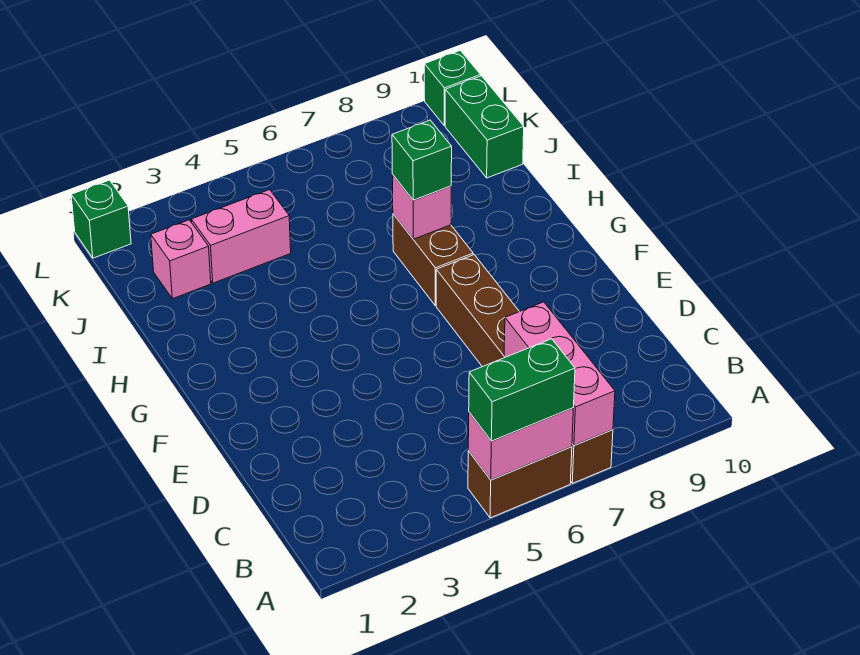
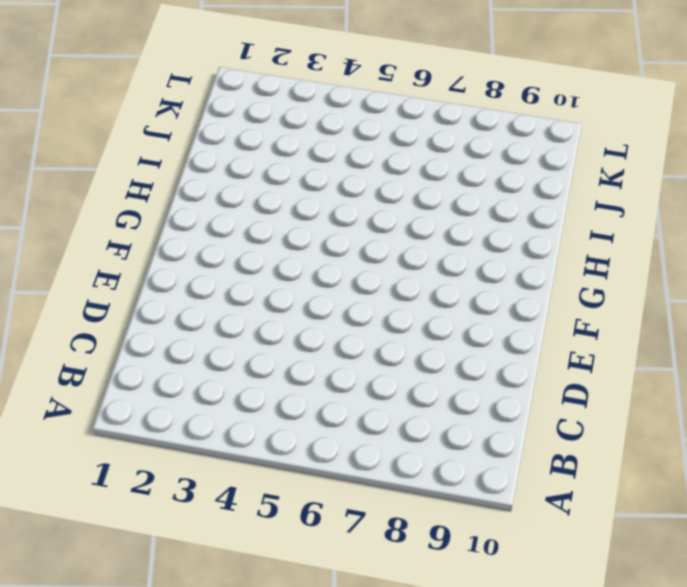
none -> brown brick A5:A6 level 1
none -> brown brick A7:F7 level 1
none -> brown brick G7:H7 level 1

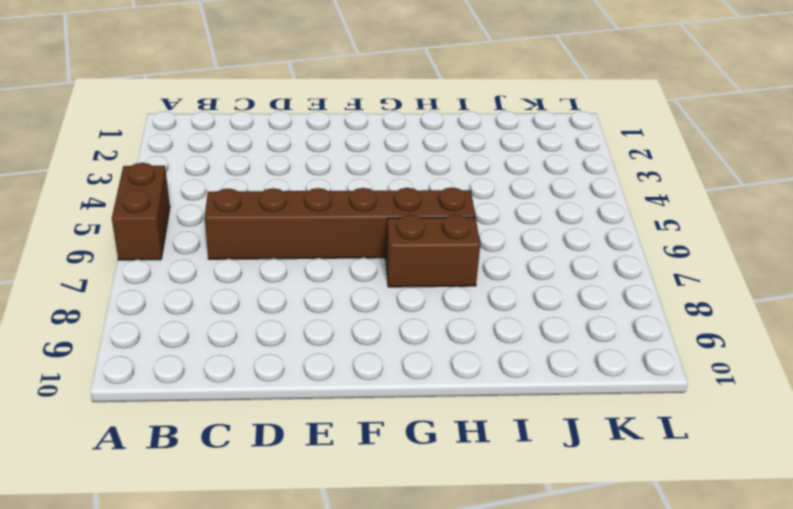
brown brick C6:H6 level 1 -> brown brick A7:F7 level 1
none -> pink brick J2 level 1
none -> pink brick J3:J4 level 1
none -> green brick J10:K10 level 1

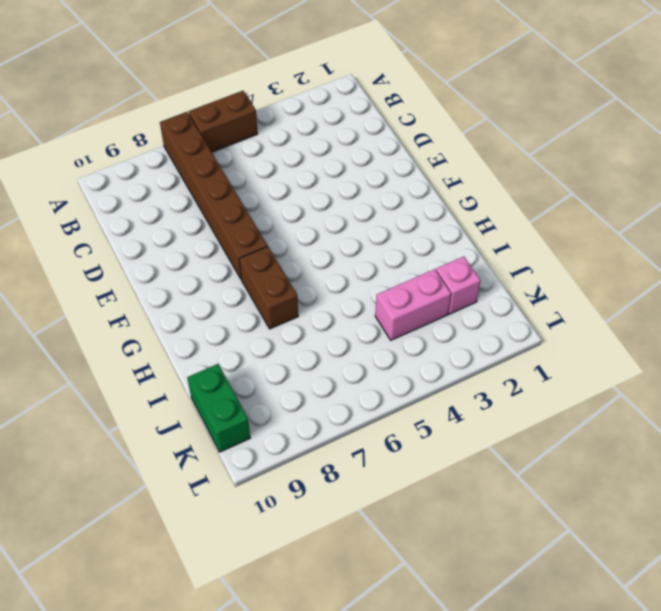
none -> green brick L1 level 1
none -> green brick L10 level 1
none -> pink brick A5:A6 level 2

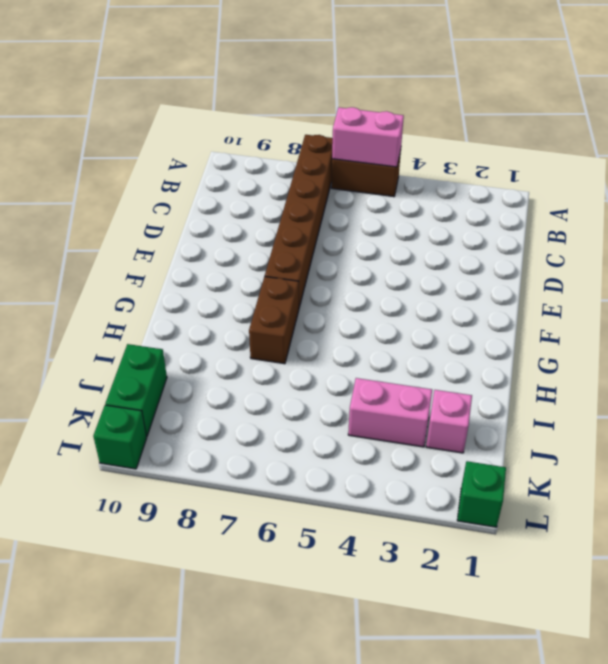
none -> pink brick A7:C7 level 2
none -> pink brick H7 level 2
none -> green brick A5:A6 level 3

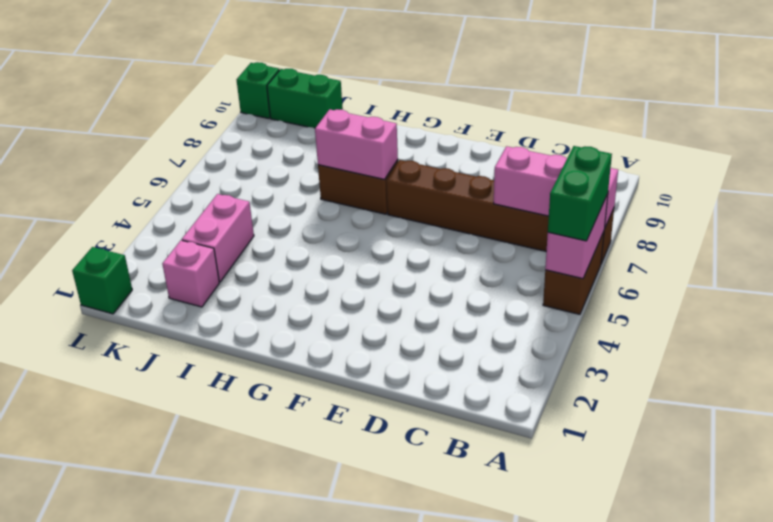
pink brick G7:H7 level 2 -> pink brick H7 level 2
none -> green brick H7 level 3

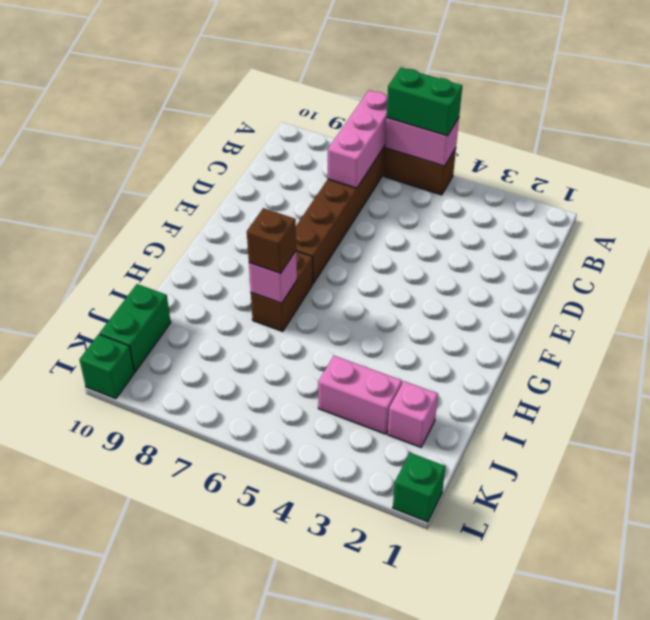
brown brick H7 level 3 -> green brick H7 level 3

